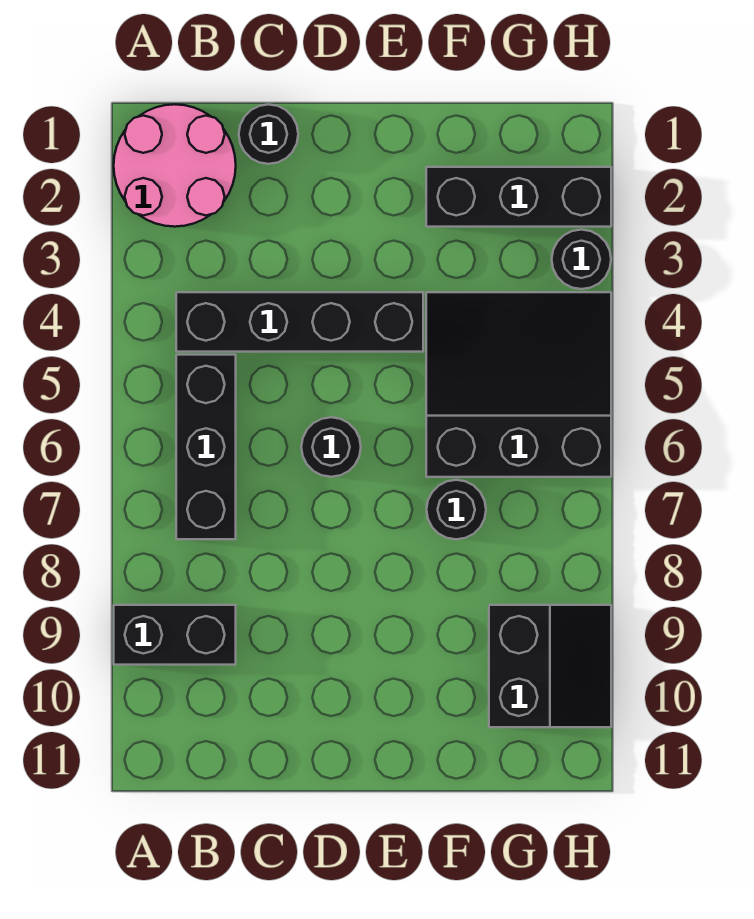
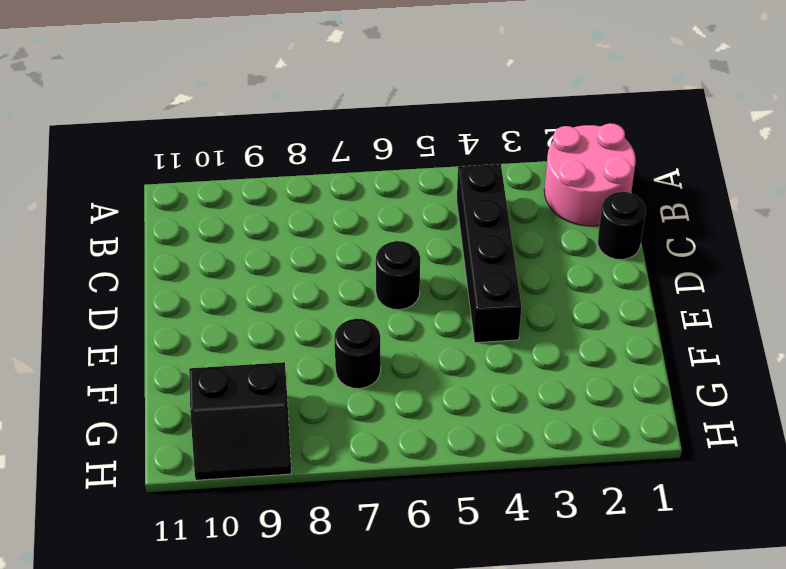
none -> black brick A9:B9 level 1
none -> black brick B5:B7 level 1

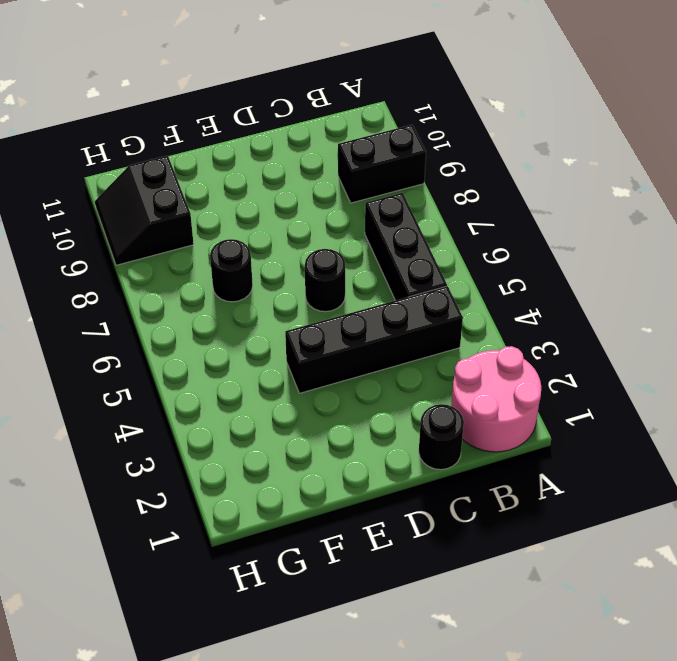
none -> black brick F2:H2 level 1
none -> black slope F4:H6 level 1 top 6

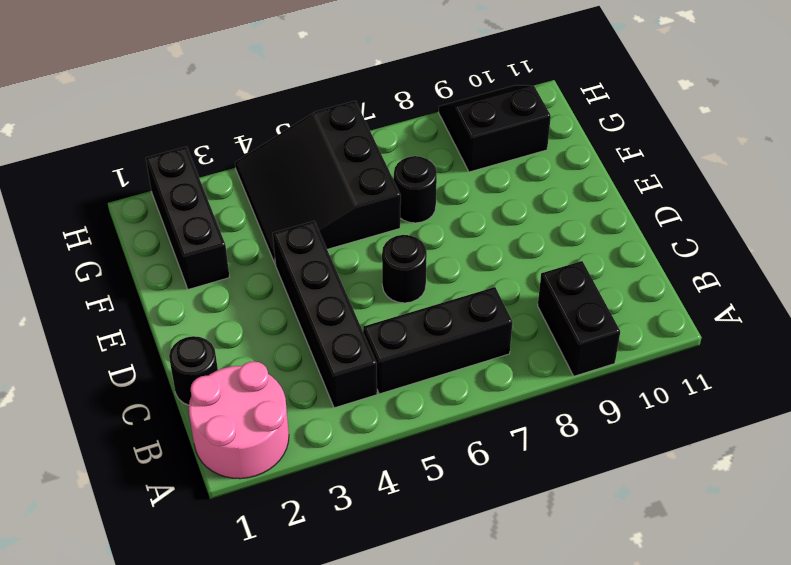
none -> black round brick H3 level 1

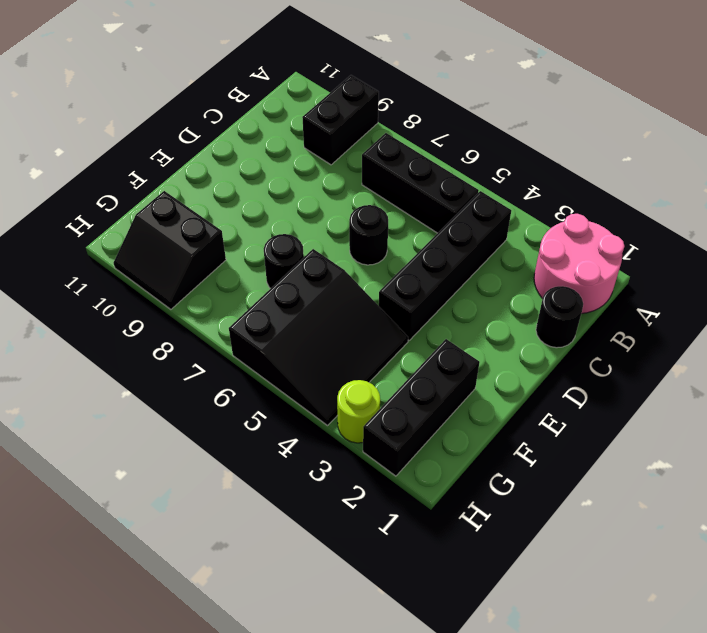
lime round brick H3 level 1 -> black round brick H3 level 1

